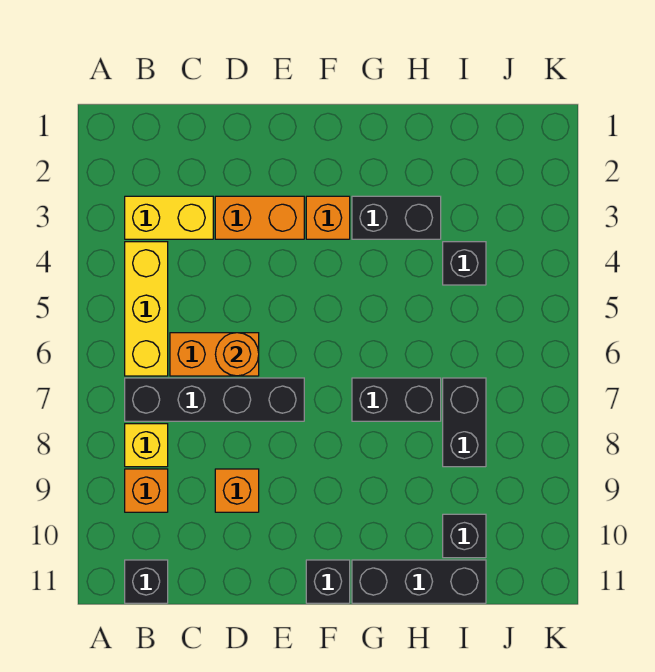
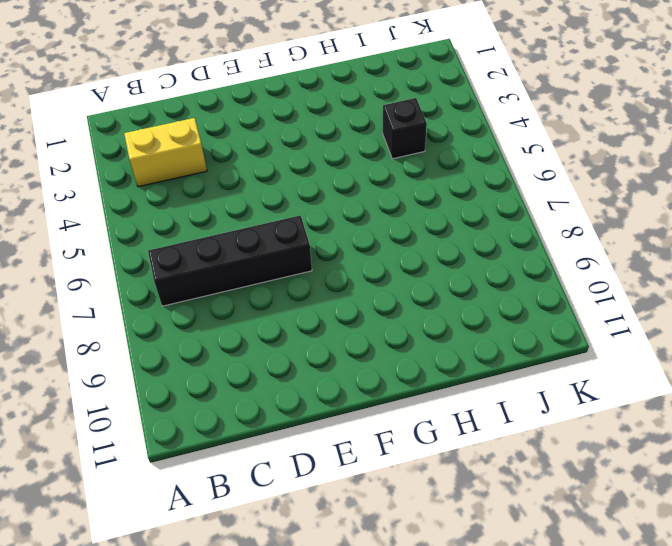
none -> yellow brick B4:B6 level 1
none -> yellow brick B8 level 1
none -> orange brick B9 level 1

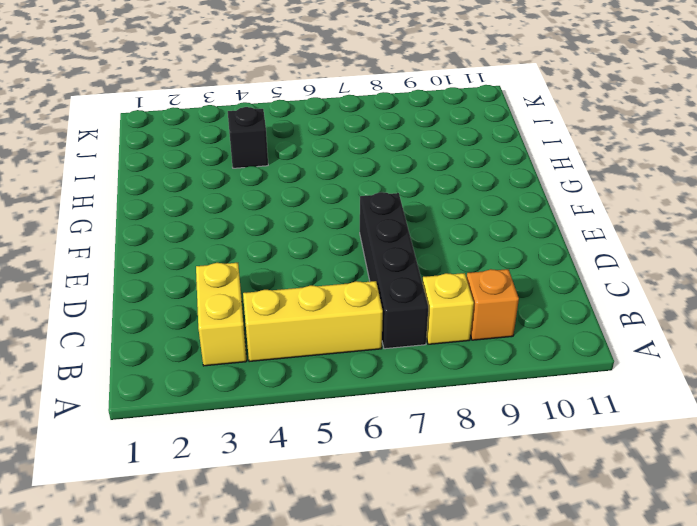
none -> black brick B11 level 1
none -> orange brick C6:D6 level 1
none -> orange brick D3:E3 level 1

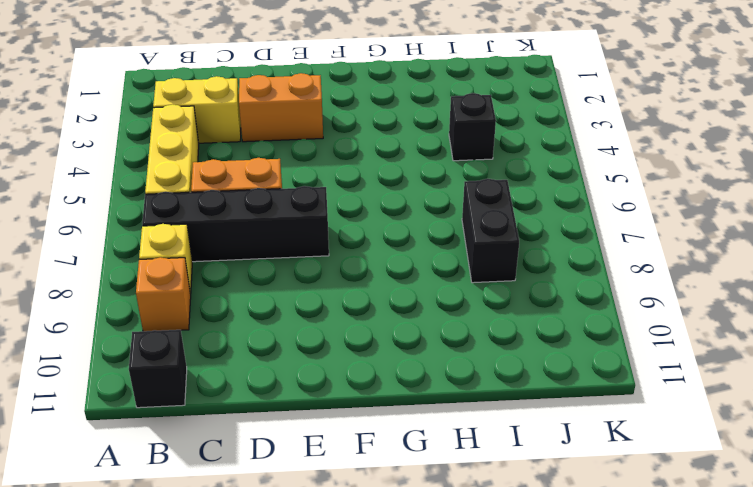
none -> orange brick D9 level 1
none -> orange brick F3 level 1
none -> black brick F11 level 1

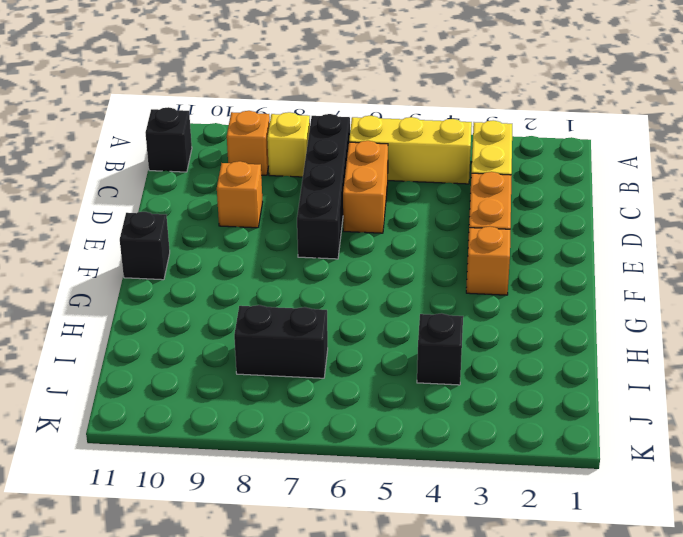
none -> black brick G3:H3 level 1
none -> black brick G7:H7 level 1
none -> black brick G11:I11 level 1

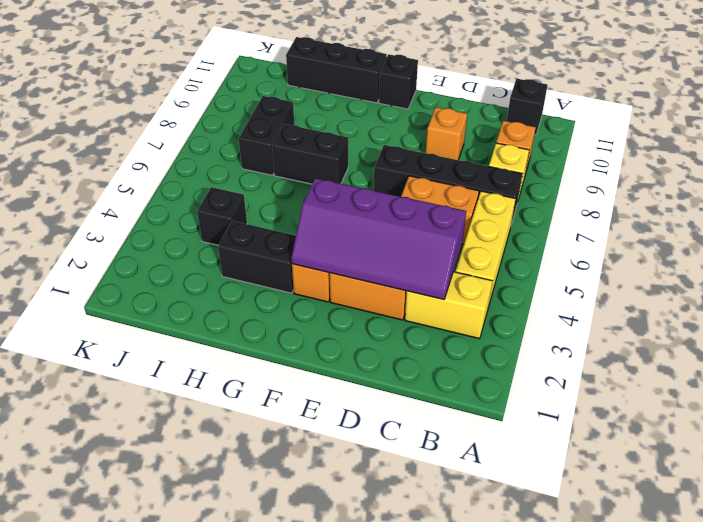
purple slope C3:F4 level 2 top 4 -> none
none -> black brick I10 level 1
none -> orange round brick D6 level 2

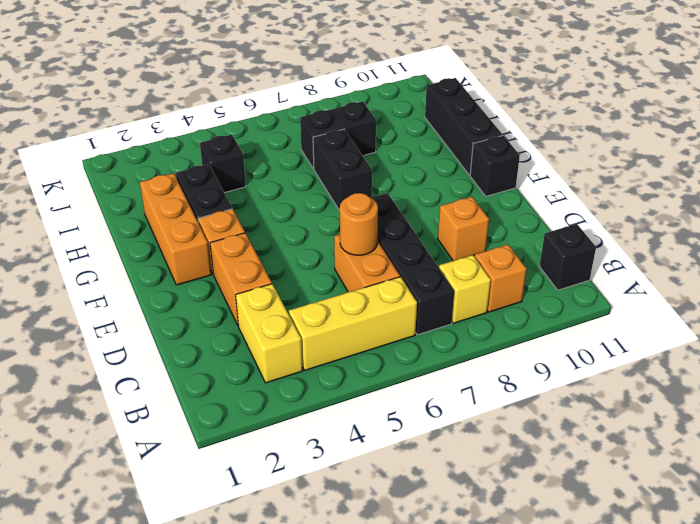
orange brick F2:H2 level 1 -> none
none -> black brick I10 level 1

